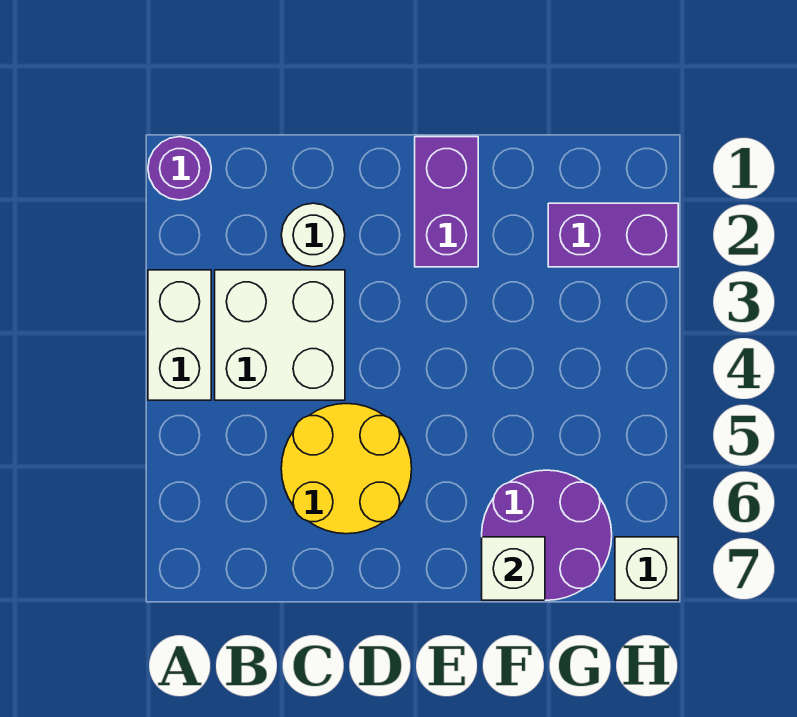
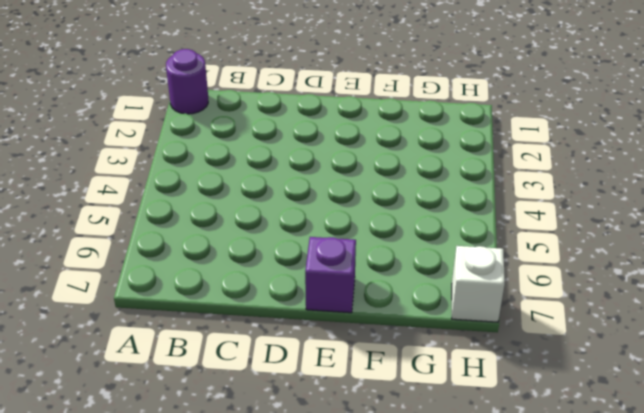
purple brick E7 level 1 -> none
none -> white brick A3:A4 level 1
none -> white brick B3:C4 level 1

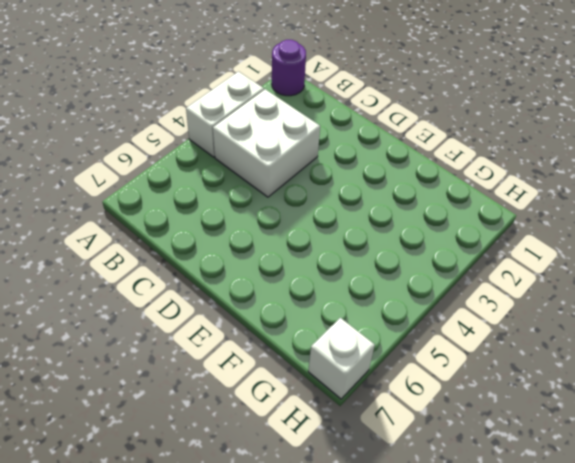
none -> white round brick C2 level 1
none -> yellow round brick C5:D6 level 1

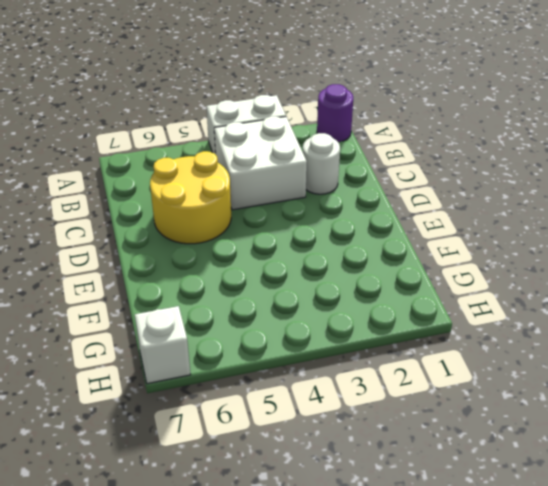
none -> purple brick E1:E2 level 1
none -> purple round brick F6:G7 level 1

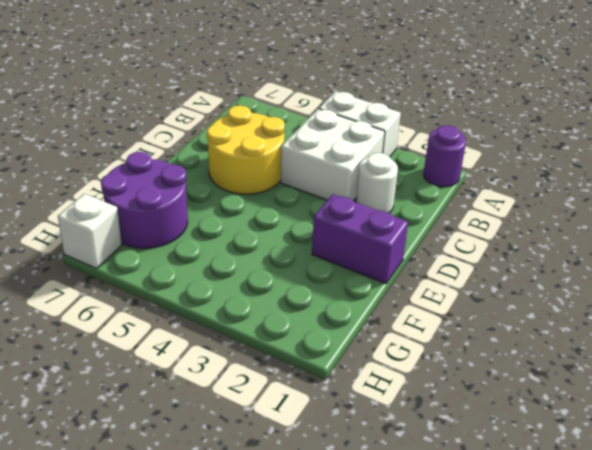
none -> purple brick G2:H2 level 1
none -> white brick F7 level 2

